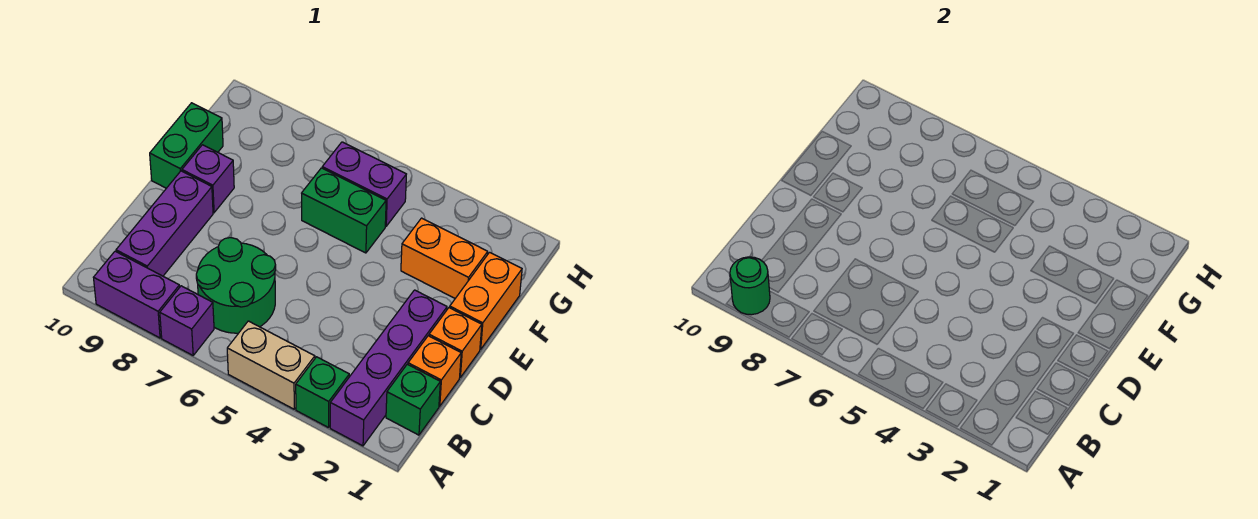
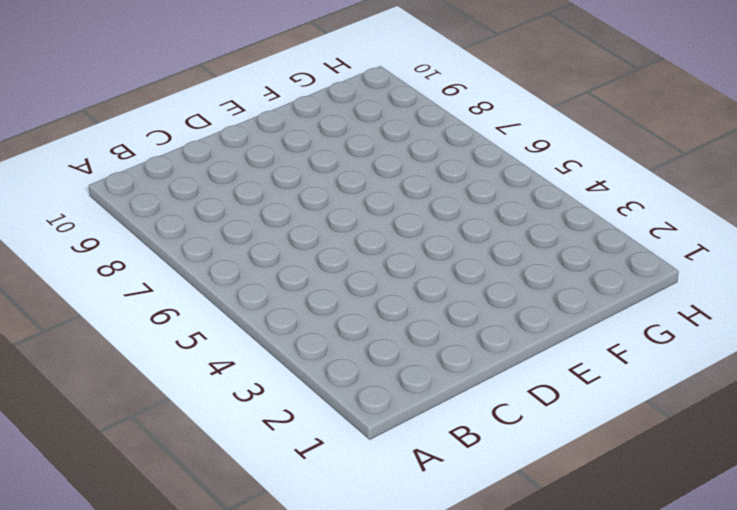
none -> purple brick A2:D2 level 1
none -> green brick A3 level 1
none -> tan brick A4:A5 level 1

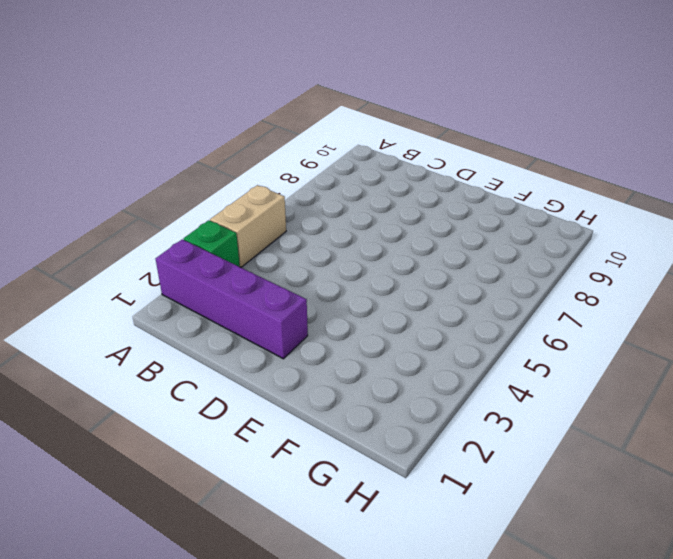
none -> purple brick A7 level 1
none -> purple brick A8:A9 level 1
none -> green brick B1 level 1

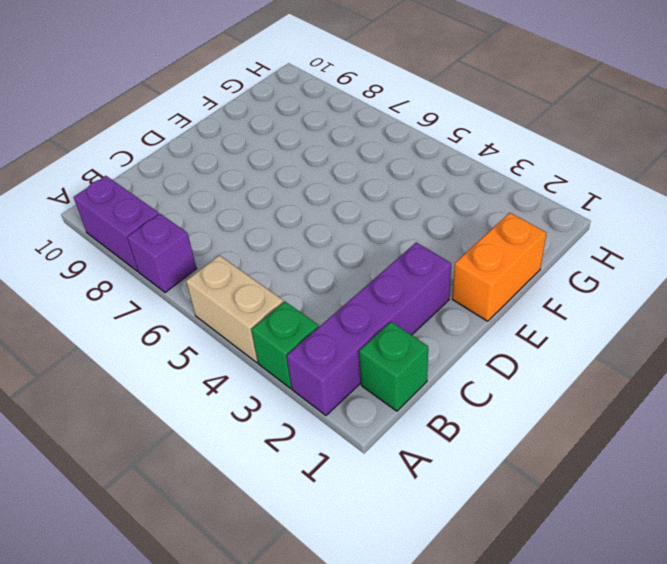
none -> green round brick B6:C7 level 1
none -> purple brick B9:D9 level 1
none -> orange brick C1 level 1

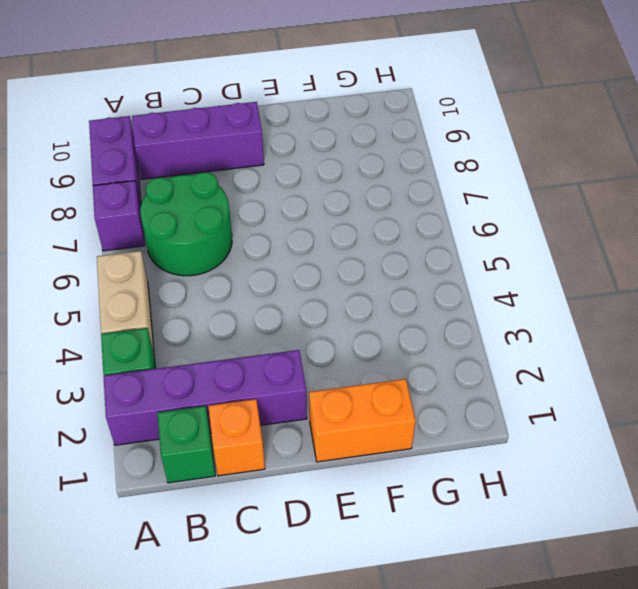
none -> orange brick D1 level 1
none -> purple brick E9 level 1
none -> green brick E10:F10 level 1

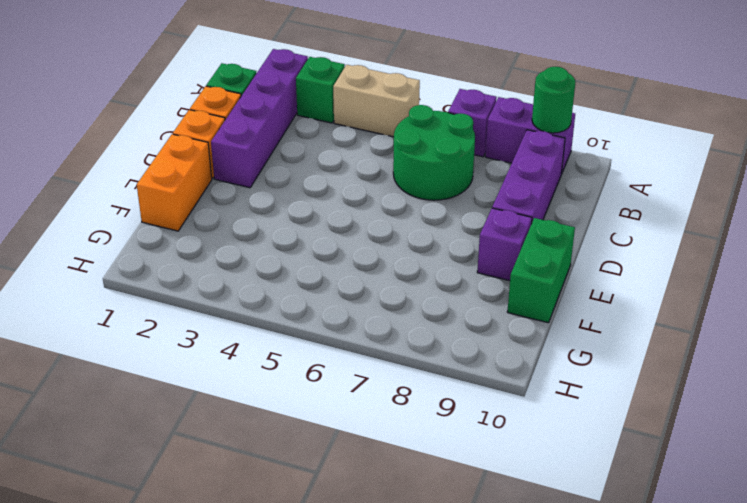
none -> orange brick F2:F3 level 1
none -> green brick F5:F6 level 1
none -> purple brick G5:G6 level 1

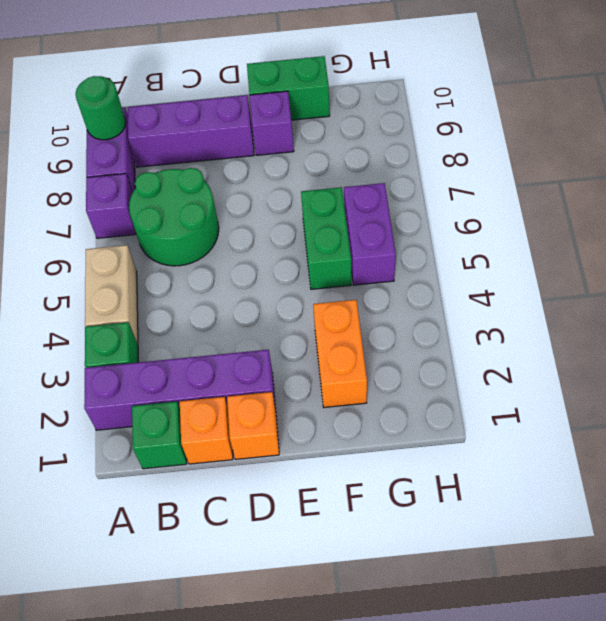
none -> orange brick E1:F1 level 1

